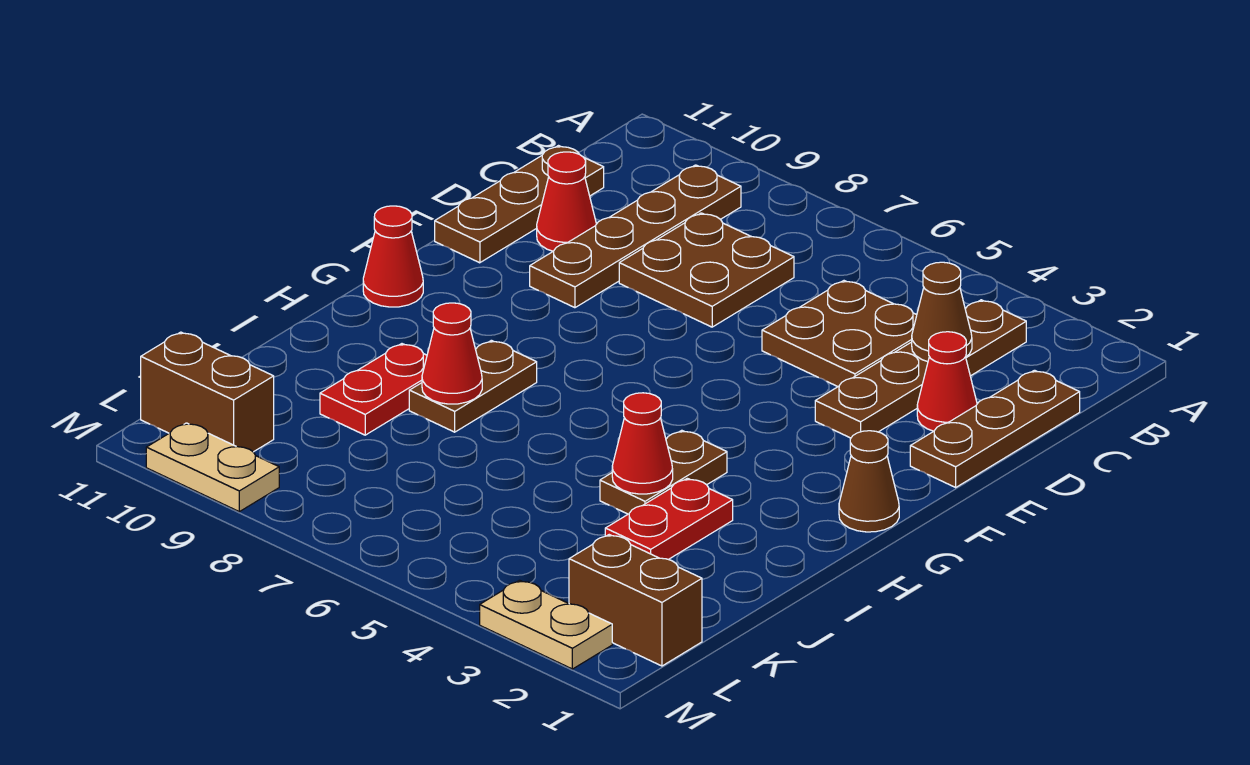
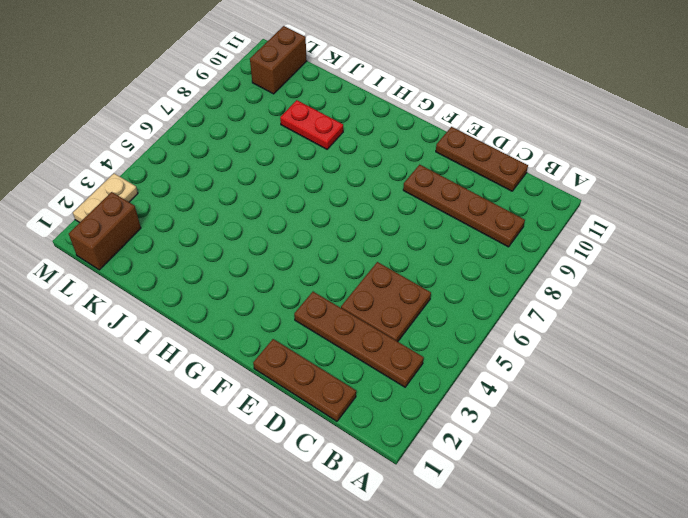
none -> brown plate C7:D8 level 1
none -> red cone D2 level 1
none -> red cone D10 level 1

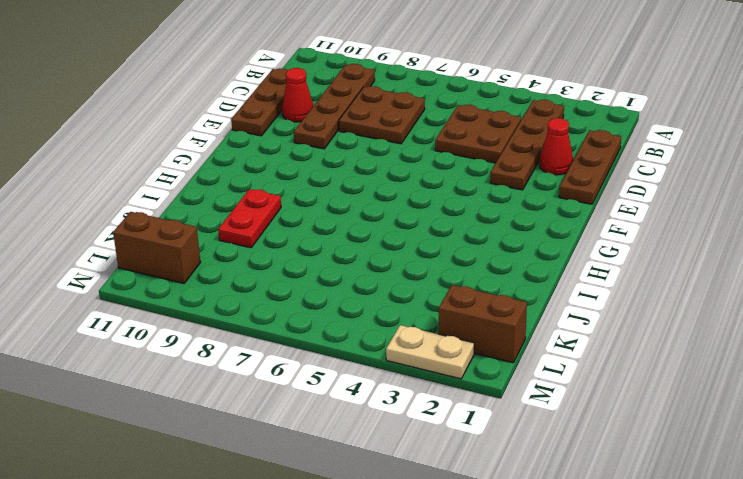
none -> brown cone G1 level 1
none -> red cone G11 level 1
none -> brown plate H4:I4 level 1

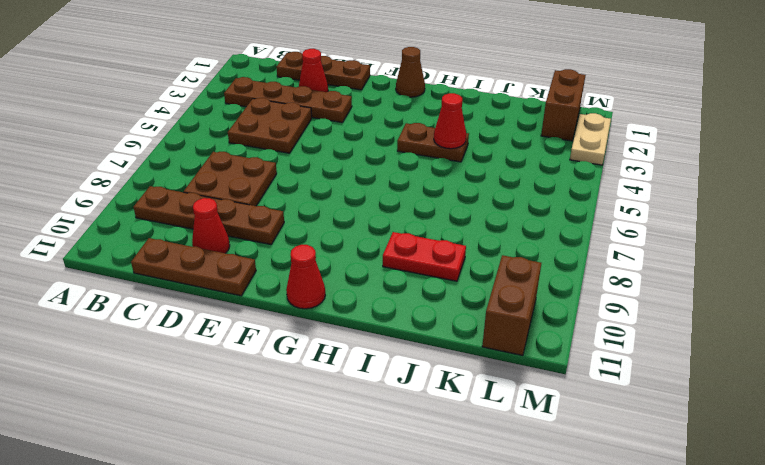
none -> brown plate H8:I8 level 1
none -> red plate I3:J3 level 1
none -> tan plate M9:M10 level 1

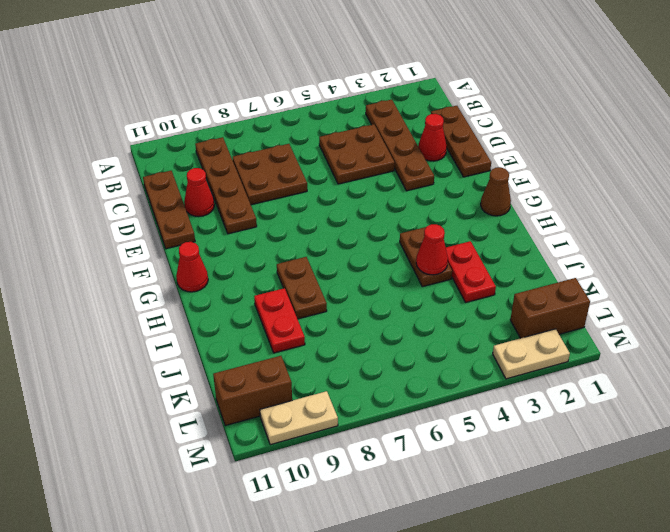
none -> brown cone C3 level 2
none -> red cone I8 level 2

